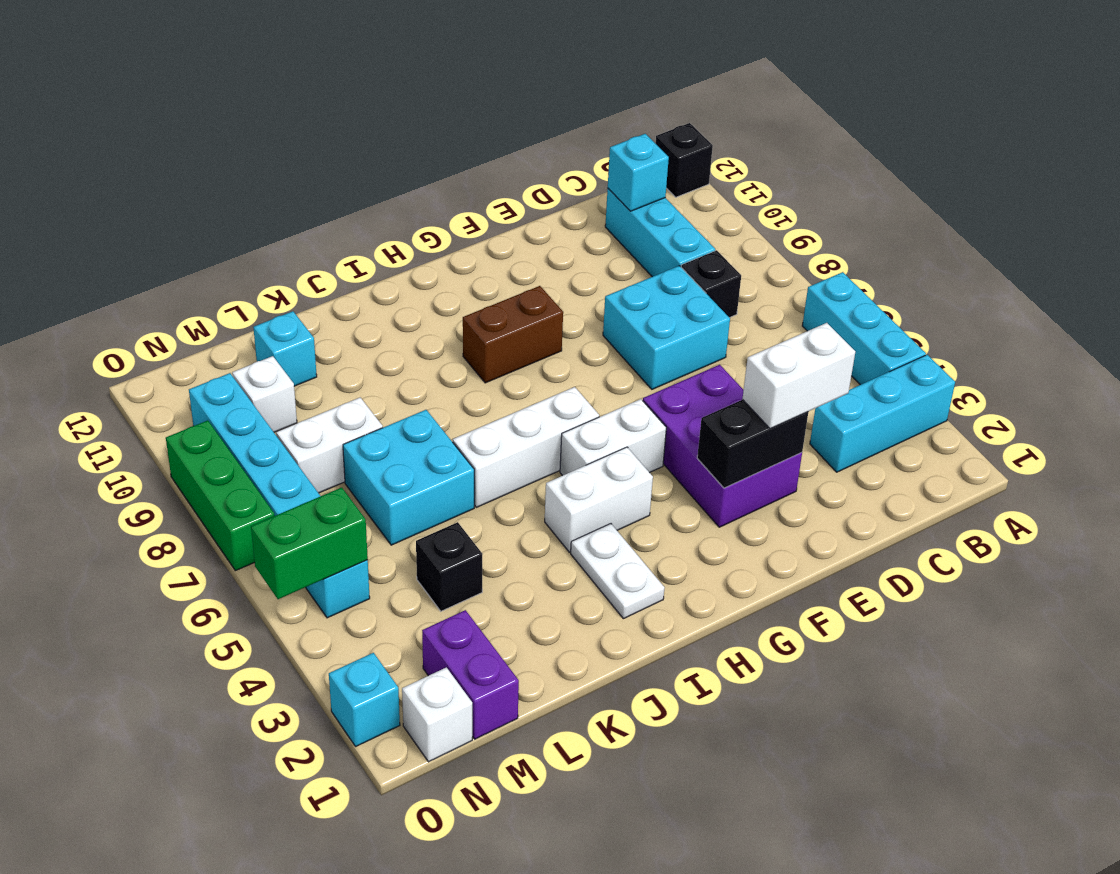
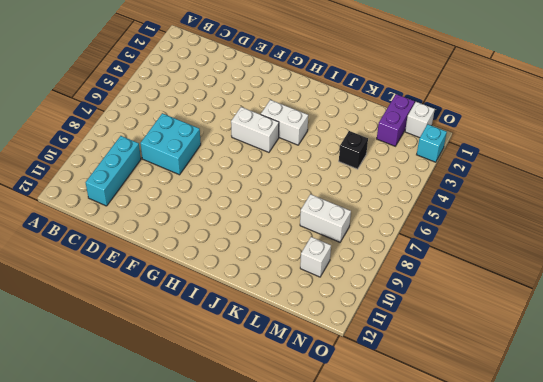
none -> cyan brick A3:C3 level 1
none -> cyan brick A4:A6 level 1
none -> black brick A12 level 1

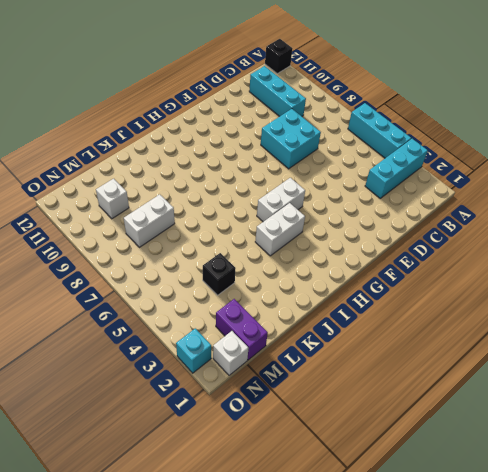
none -> black brick C8 level 1
none -> purple brick E3:F5 level 1
none -> brown brick G9:H9 level 1

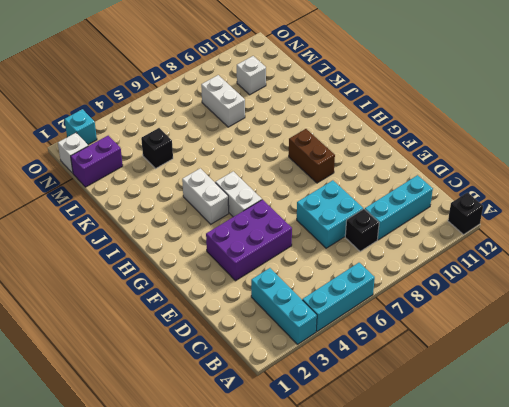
none -> white brick H6:J6 level 1
none -> white plate I2:I3 level 1
none -> cyan brick K6:L7 level 1

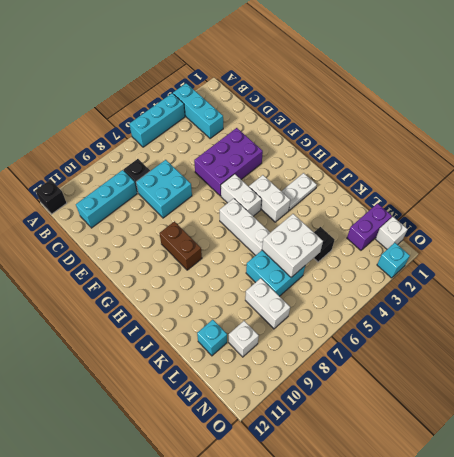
white brick K5:L6 level 2 -> none
none -> cyan brick N5:N10 level 1
none -> green brick O7:O9 level 1
none -> cyan brick C11 level 2

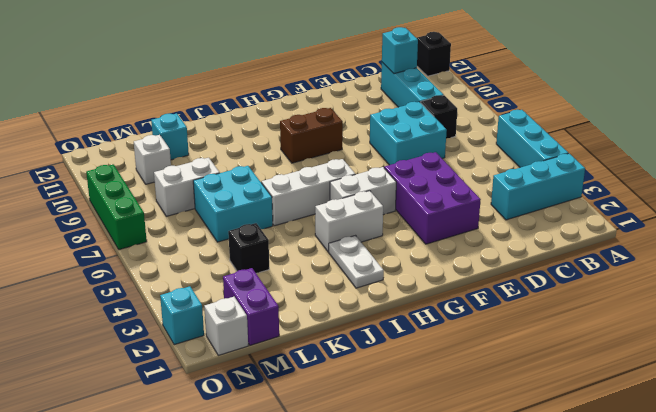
none -> cyan brick N5:N10 level 1
none -> black brick E3:F3 level 2
none -> green brick N5:O5 level 2

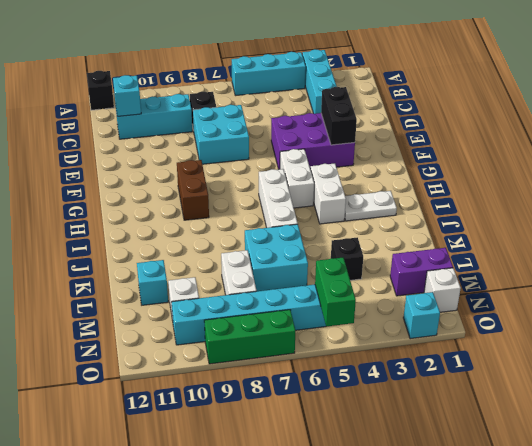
none -> white brick D3:E3 level 3

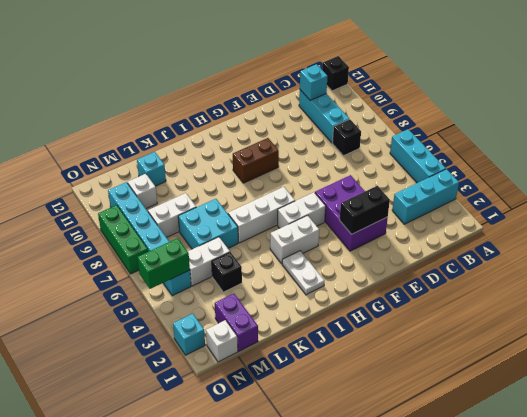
white brick L5:M5 level 1 -> white brick D3:E3 level 3
none -> cyan brick D7:E8 level 1

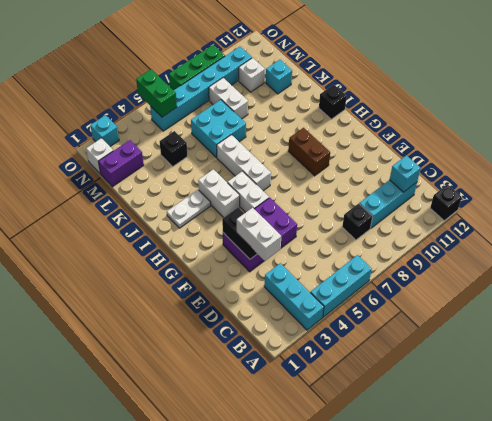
black brick I12 level 1 -> none
none -> cyan brick D7:E8 level 1

